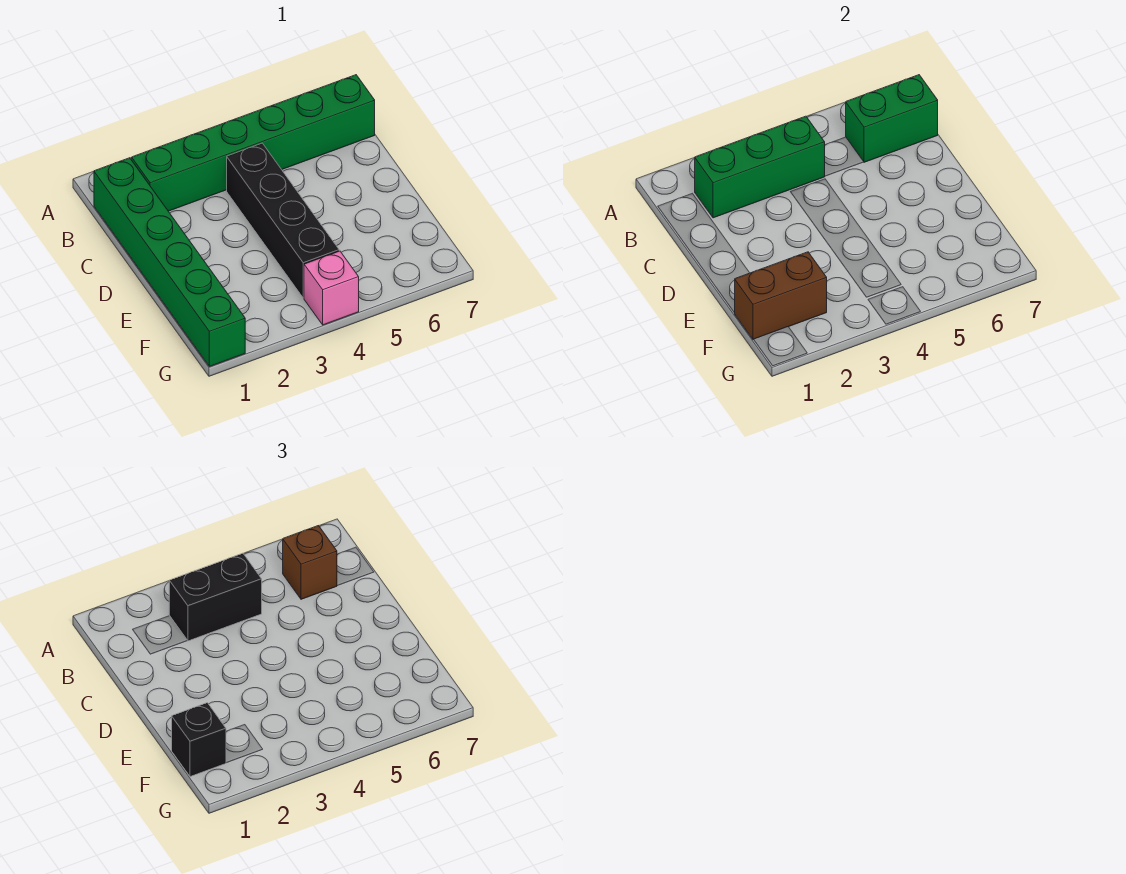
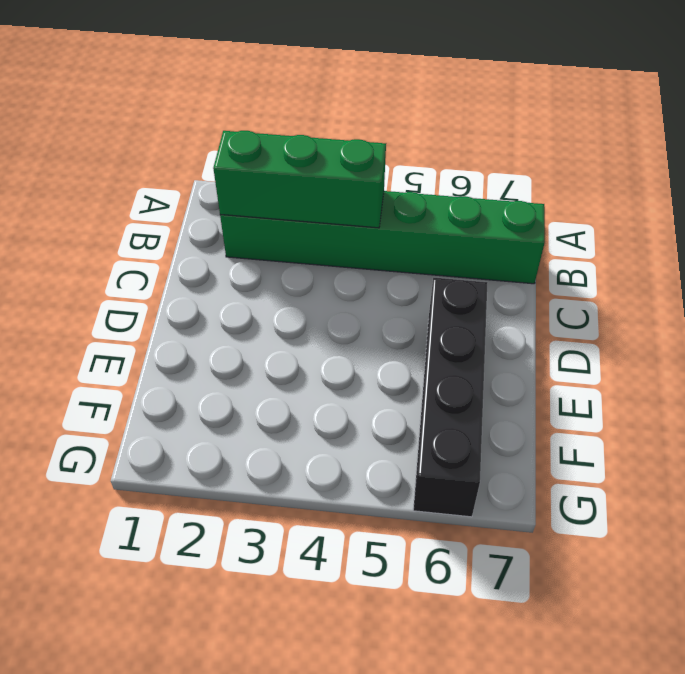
black brick D6:G6 level 1 -> black brick C4:F4 level 1
none -> green brick B1:G1 level 1
none -> pink brick G4 level 1

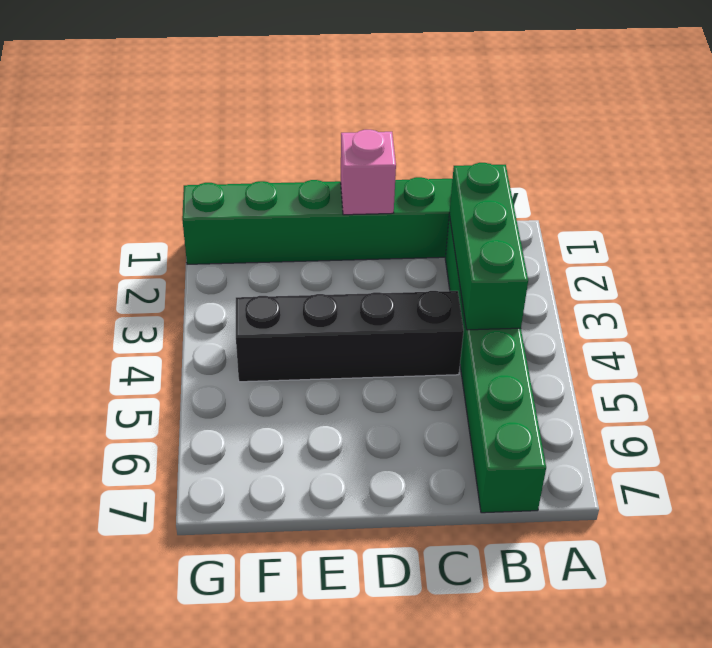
pink brick D1 level 2 -> pink brick G4 level 1
none -> green brick B6:B7 level 2
none -> brown brick F1:F2 level 2

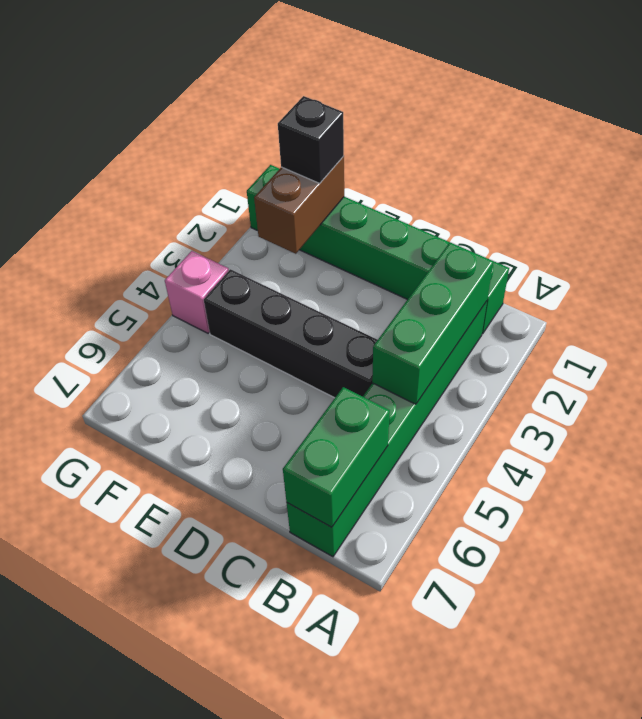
none -> black brick B3:B4 level 3
none -> brown brick B6 level 3

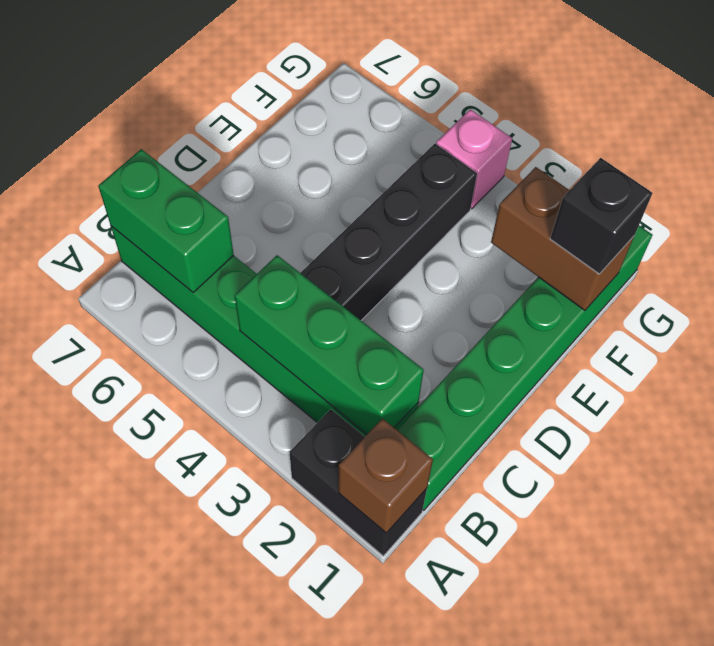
black brick A1:A2 level 1 -> black brick B3:B4 level 3
brown brick A1 level 2 -> brown brick B6 level 3

